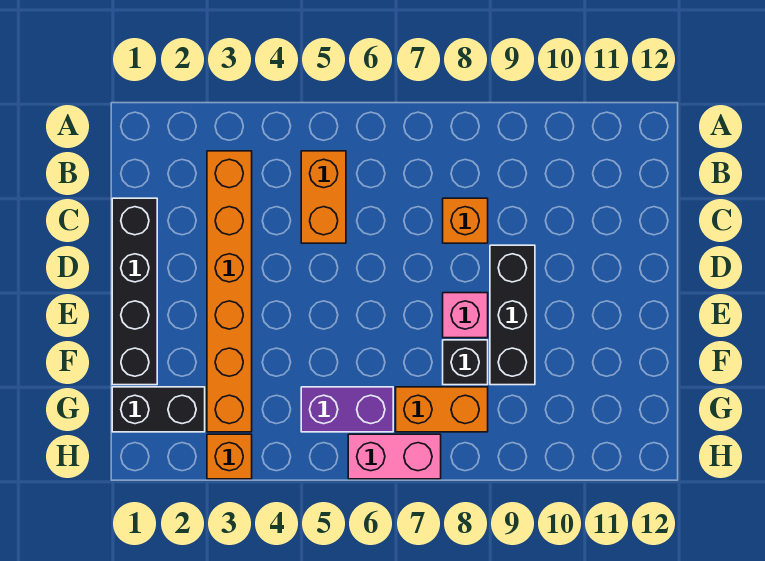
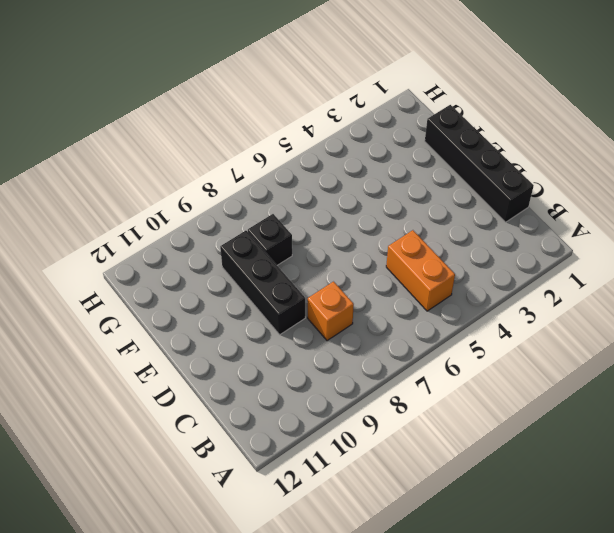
none -> orange brick B3:G3 level 1
none -> pink brick E8 level 1
none -> black brick G1:G2 level 1

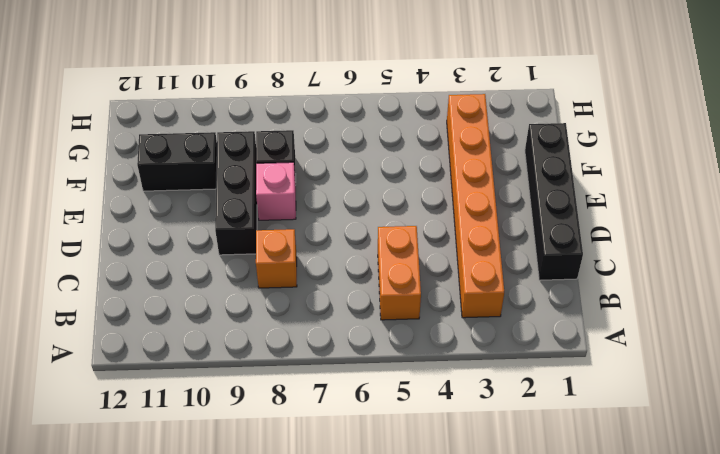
black brick F10:F11 level 1 -> black brick G1:G2 level 1
none -> purple brick G5:G6 level 1
none -> orange brick G7:G8 level 1
none -> orange brick H3 level 1

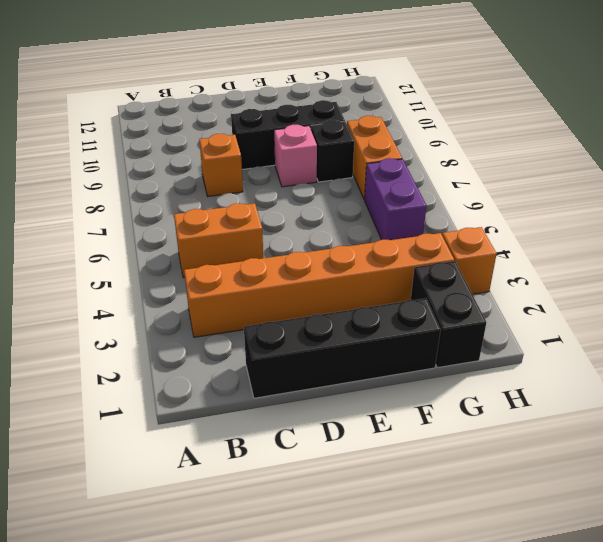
none -> pink brick H6:H7 level 1

